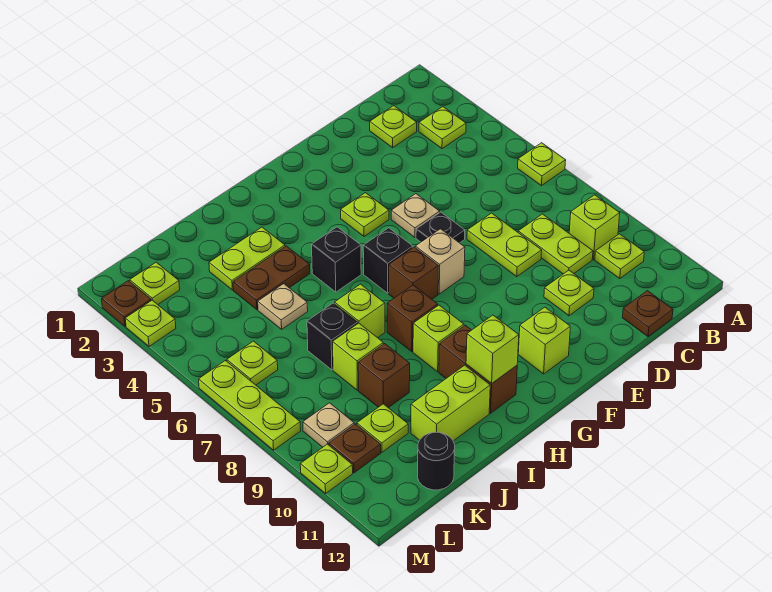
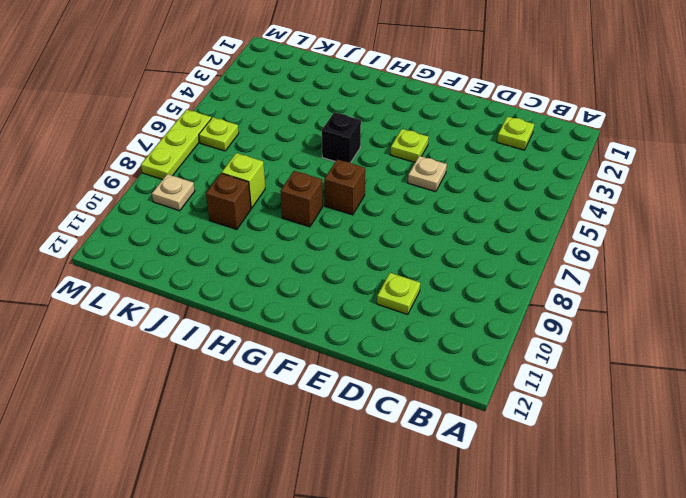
none -> lime plate A6 level 1
none -> lime plate B3 level 1
none -> lime brick B9 level 1
none -> lime plate B10 level 1

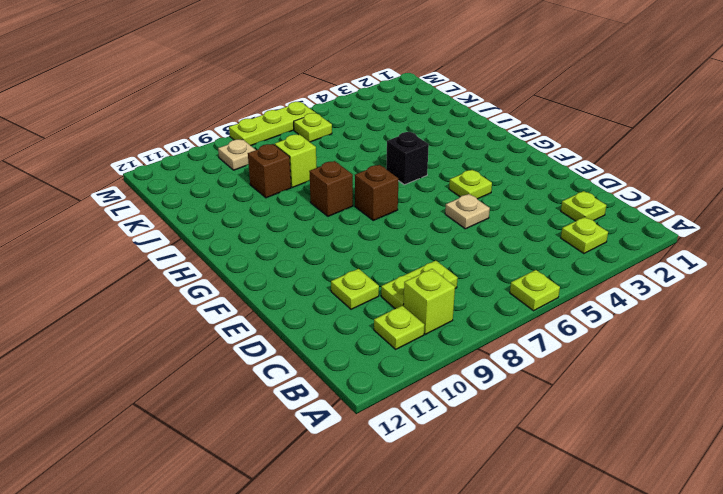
none -> brown plate C12 level 1
none -> lime plate D7:D8 level 1
none -> black plate E6 level 1
none -> tan brick F7 level 1

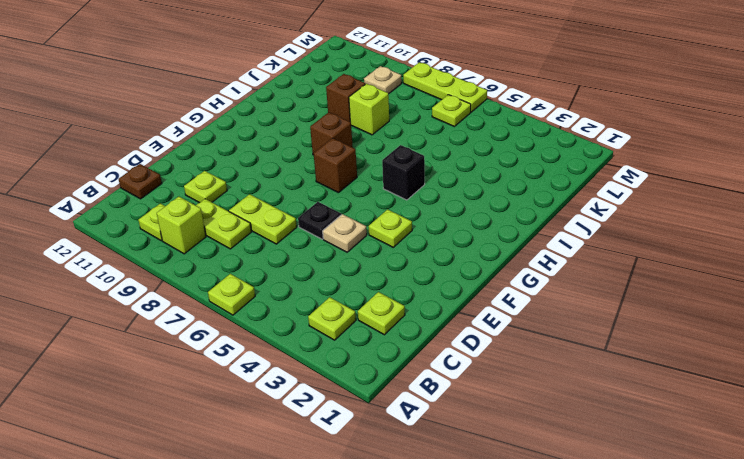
none -> tan brick F7 level 1
none -> lime brick F11 level 1
none -> black brick G6 level 1
none -> lime brick H9 level 1

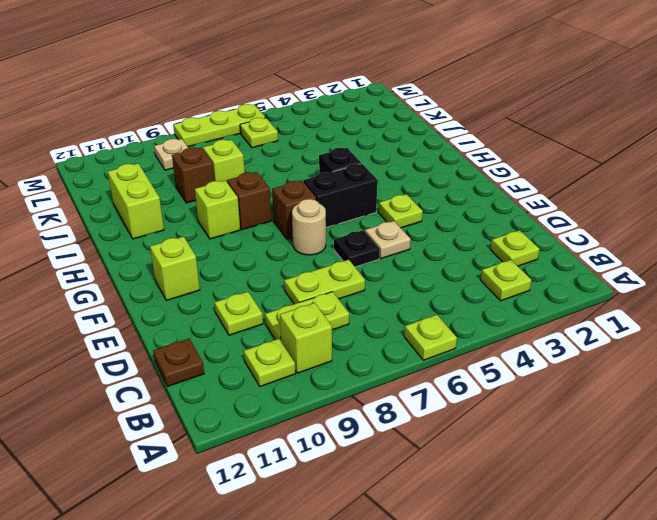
tan round brick F7 level 1 -> tan brick F7 level 1
black brick G5:G6 level 1 -> black brick G6 level 1
none -> brown brick H10:H11 level 1
none -> lime plate I3:J3 level 1
none -> brown plate I4:J4 level 1
none -> lime brick I7 level 1

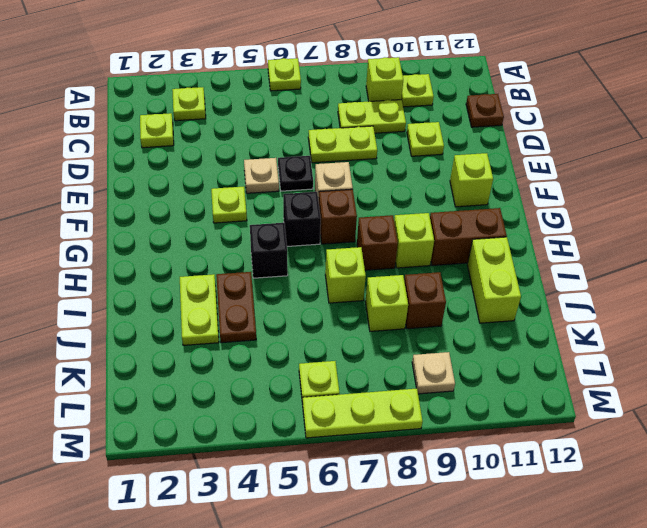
none -> tan plate J5 level 1
none -> black brick J7 level 1
none -> lime plate K10 level 1
none -> black round brick K12 level 1

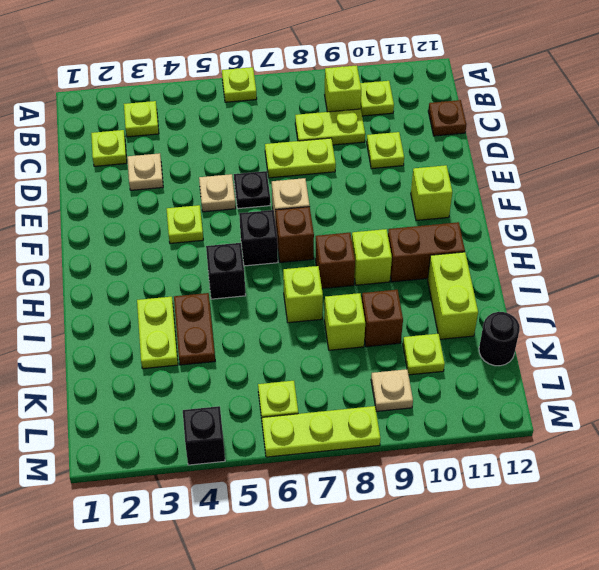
tan plate D3 level 1 -> tan plate J5 level 1
black brick M4 level 1 -> black brick J7 level 1
none -> lime plate L2 level 1
none -> brown plate L10 level 1
none -> brown plate M2 level 1
none -> lime plate M3 level 1

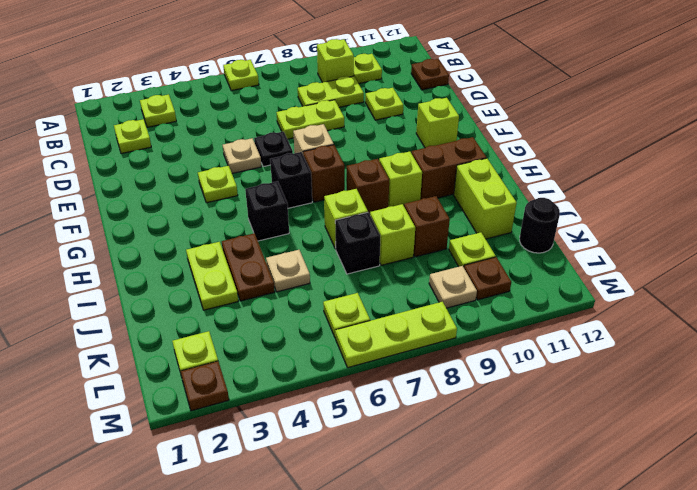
none -> lime plate M3 level 1
none -> lime plate M10 level 1
none -> lime brick H11 level 2

